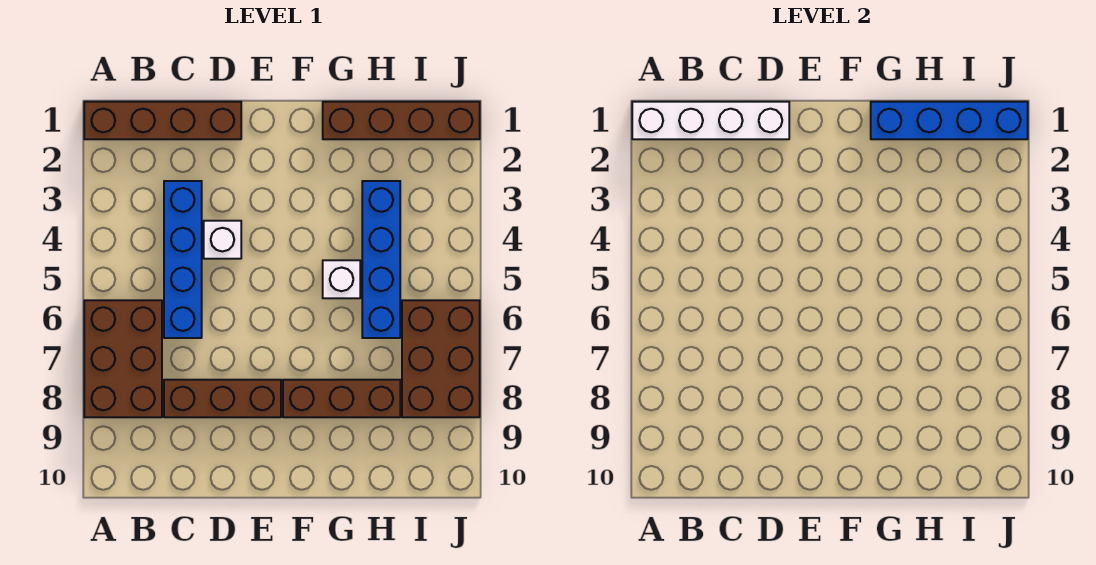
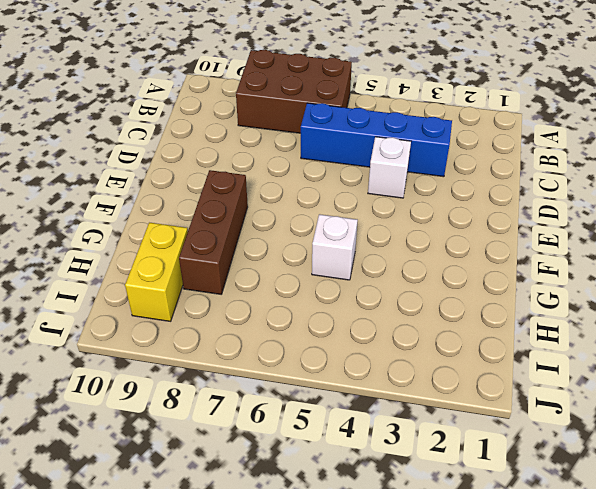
yellow brick H9:I9 level 1 -> none
none -> brown brick A1:D1 level 1
none -> brown brick C8:E8 level 1
none -> brown brick G1:J1 level 1

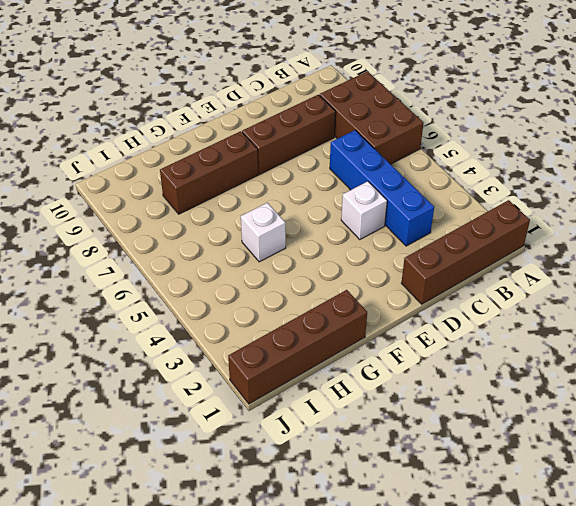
none -> blue brick H3:H6 level 1
none -> brown brick I6:J8 level 1
none -> white brick A1:D1 level 2

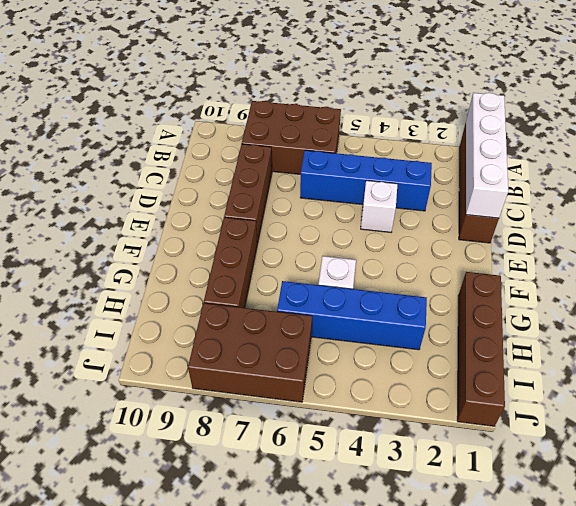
none -> blue brick G1:J1 level 2

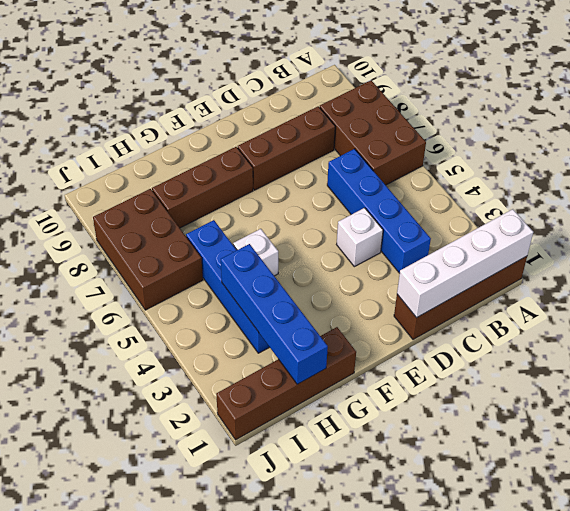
blue brick H1:H4 level 2 -> blue brick G1:J1 level 2

